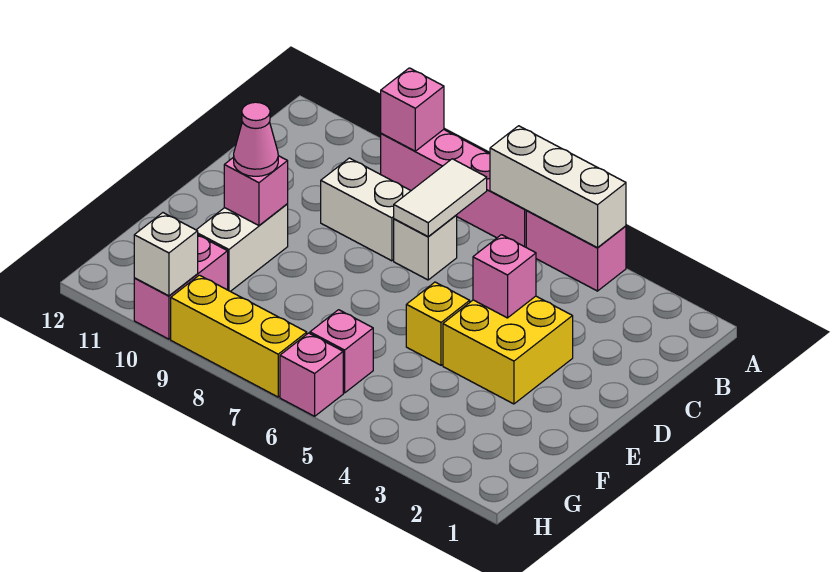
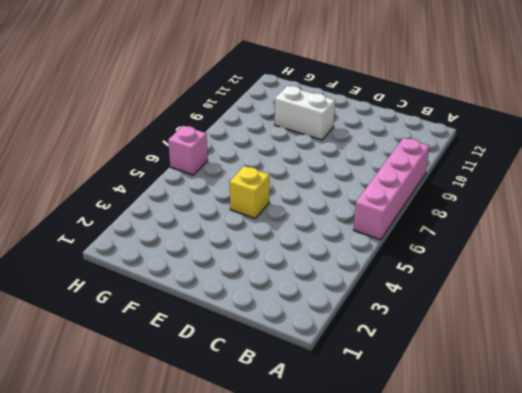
none -> pink brick A4:A5 level 1
none -> white brick C7 level 1
none -> white brick C8:C9 level 1

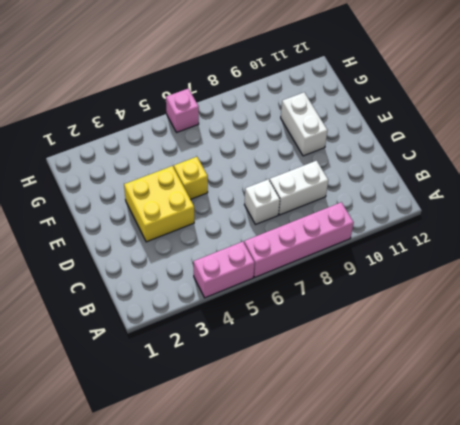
none -> pink brick G6 level 1
none -> pink brick G10:H10 level 1
none -> yellow brick H7:H9 level 1

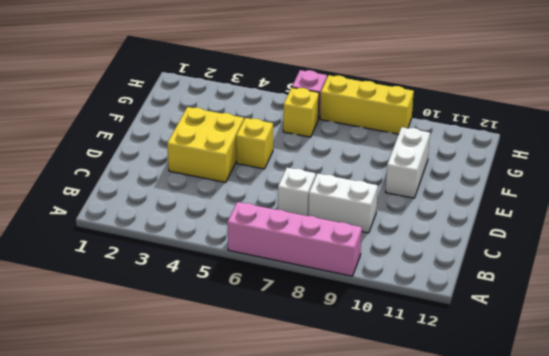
yellow brick G6 level 1 -> pink brick G6 level 1
none -> pink brick A4:A5 level 1
none -> pink brick G10:H10 level 1
none -> white brick A4:A6 level 2

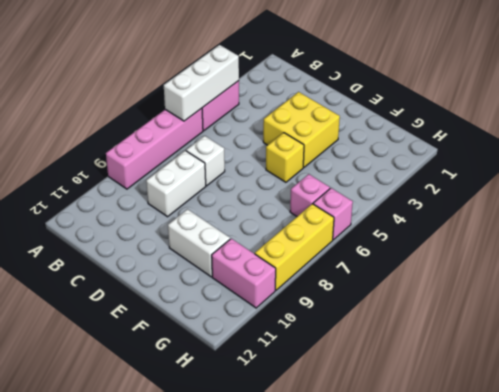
none -> pink brick A9 level 2
none -> white tile B7:C7 level 2
none -> pink brick D4 level 2

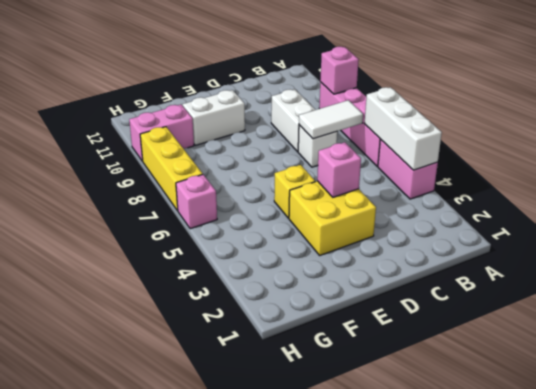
none -> pink brick G6 level 1
none -> pink brick E10 level 2
none -> white brick H10 level 2

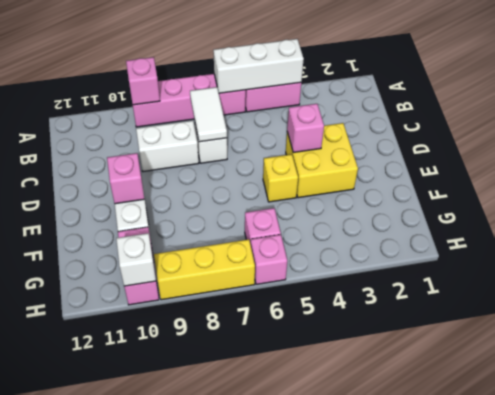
none -> pink cone E10 level 3

